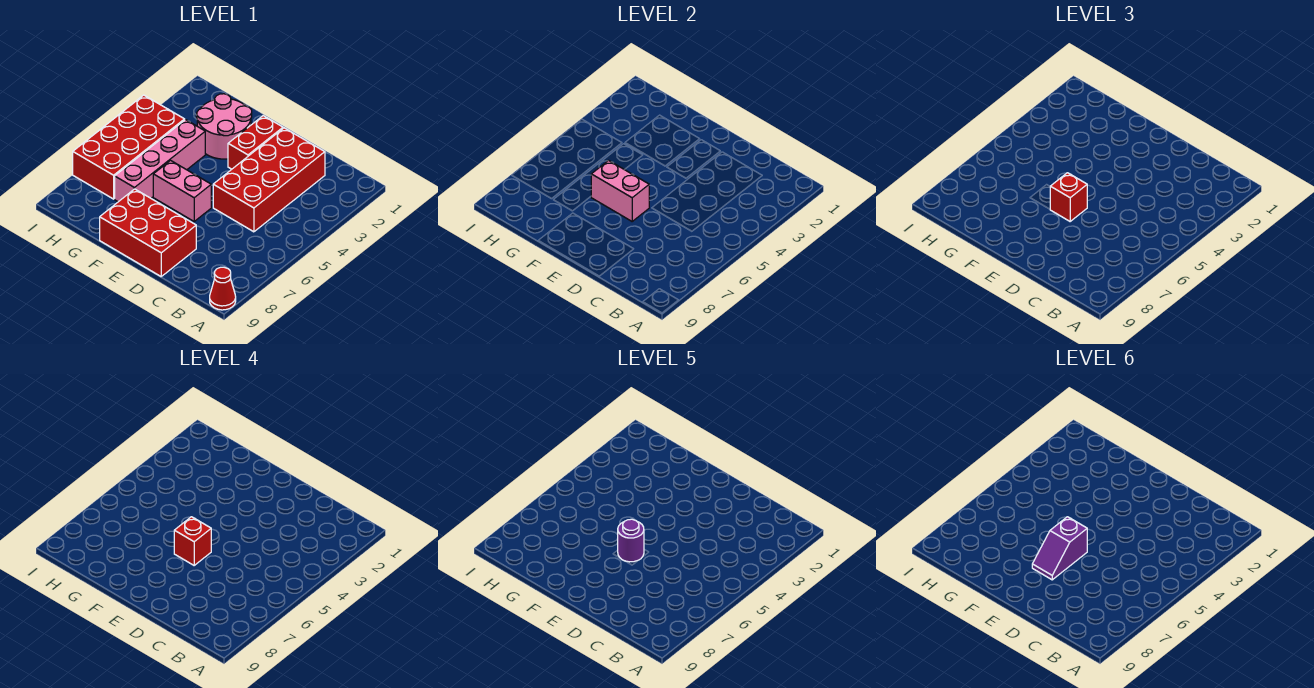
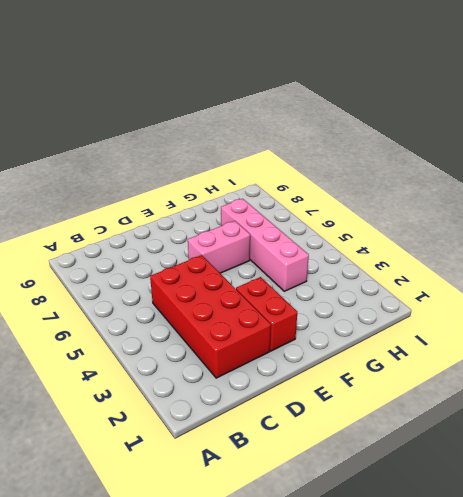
none -> red cone A9 level 1
none -> red brick D8:F9 level 1
none -> pink round brick F2:G3 level 1

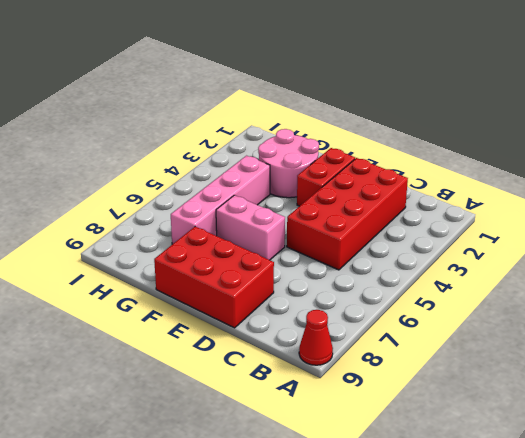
none -> red brick H4:I7 level 1
none -> pink brick E6:F6 level 2
none -> red brick E6 level 3

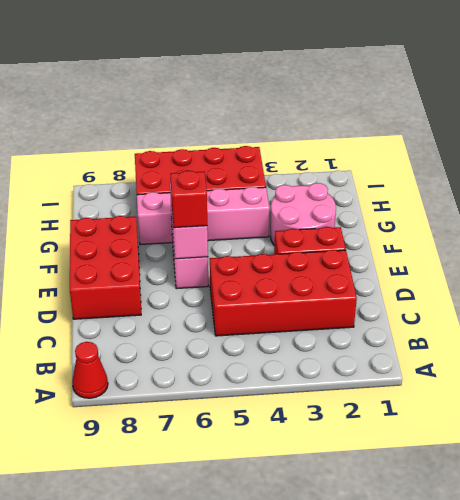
none -> red brick E6 level 4
none -> purple round brick E6 level 5
none -> purple slope E6:E7 level 6 top 6

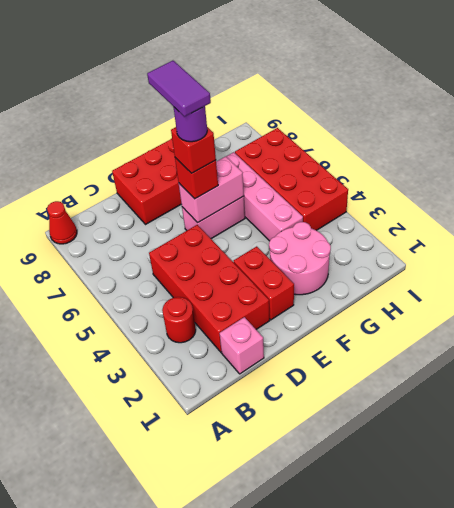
red round brick B3 level 1 -> none
pink brick C1 level 1 -> none
purple tile E6:E7 level 6 -> purple slope E6:E7 level 6 top 6

